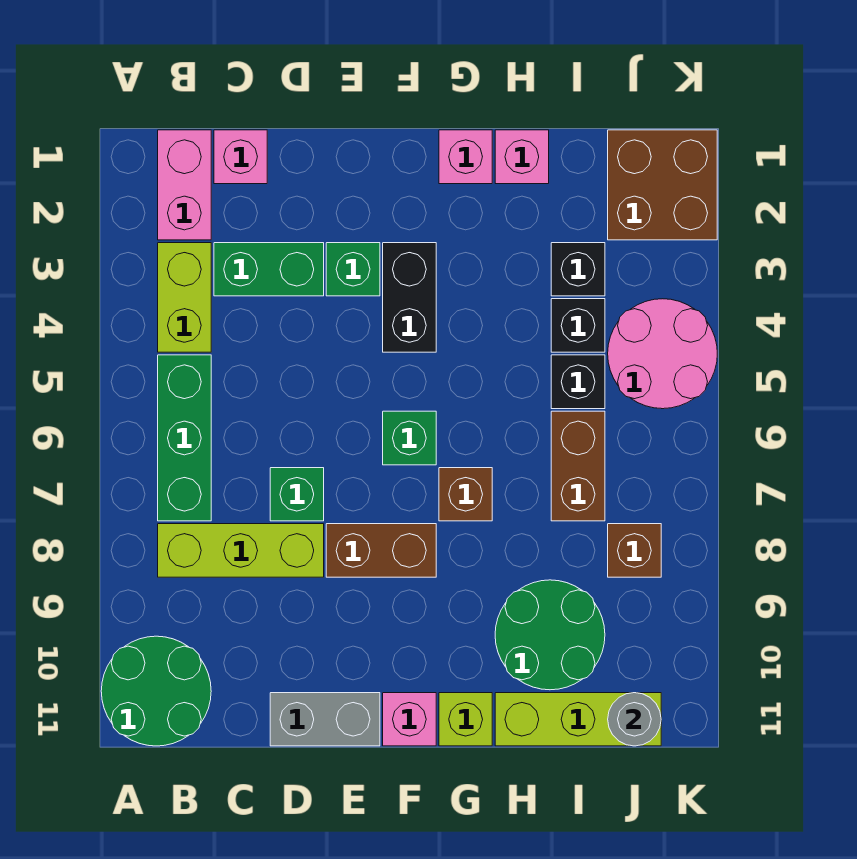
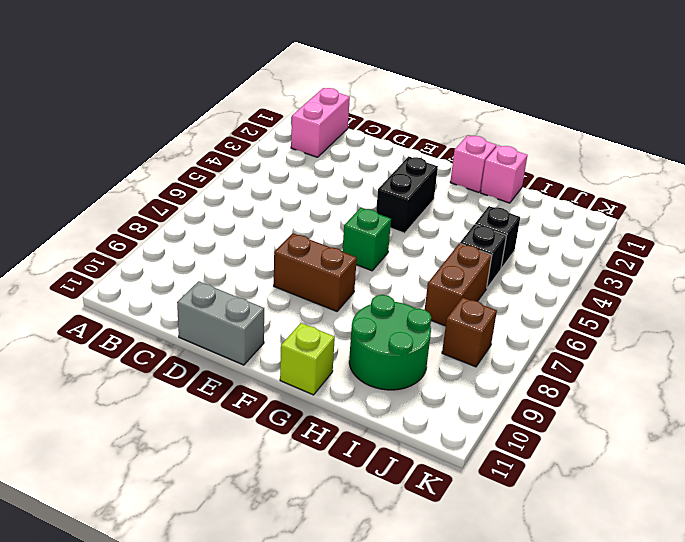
none -> green round brick A10:B11 level 1
none -> lime brick B3:B4 level 1
none -> green brick B5:B7 level 1

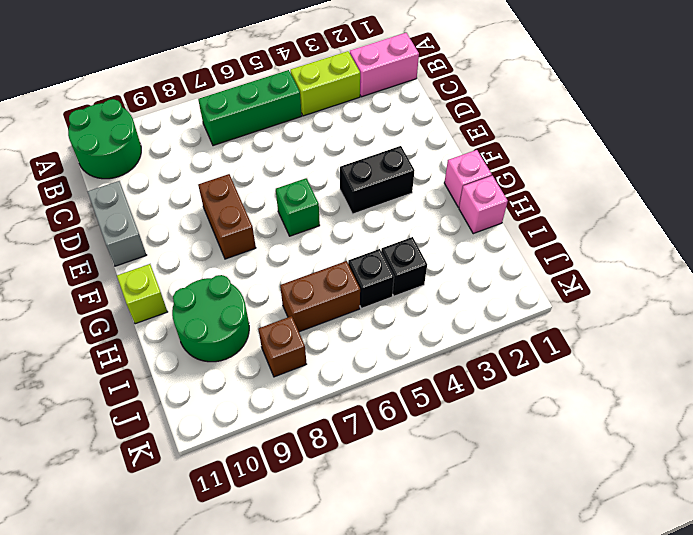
none -> lime brick B8:D8 level 1
none -> pink brick C1 level 1
none -> green brick C3:D3 level 1

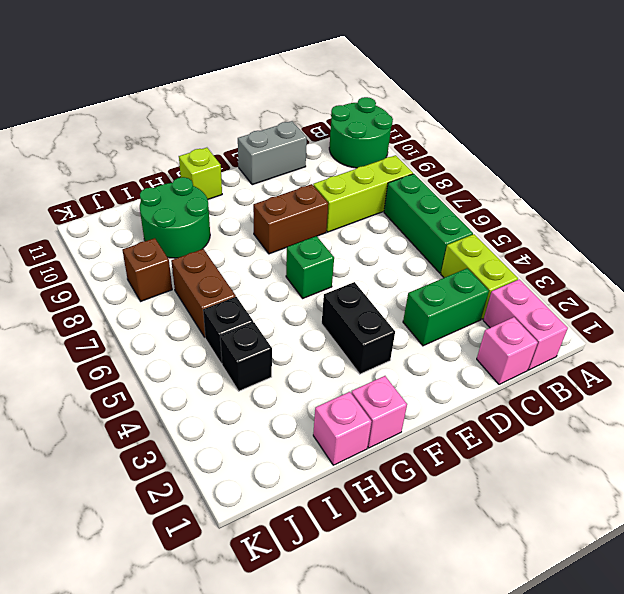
none -> green brick D7 level 1
none -> green brick E3 level 1
none -> pink brick F11 level 1

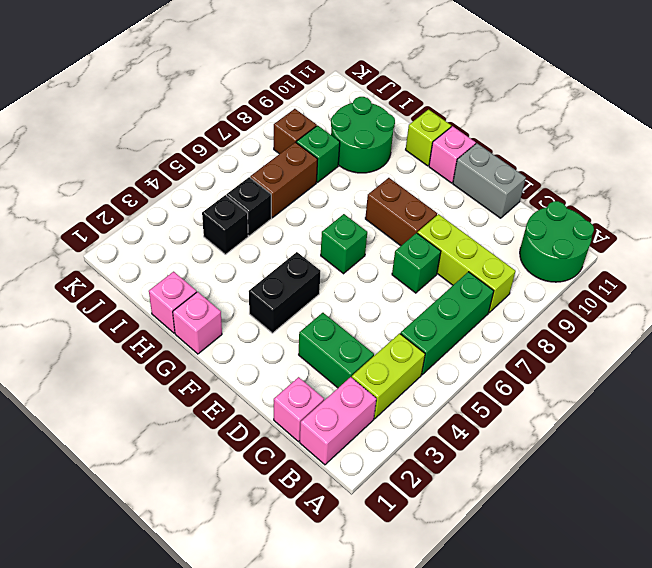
green brick I8 level 1 -> green brick E3 level 1
none -> brown brick G7 level 1
none -> lime brick H11:J11 level 1
none -> black brick I3 level 1

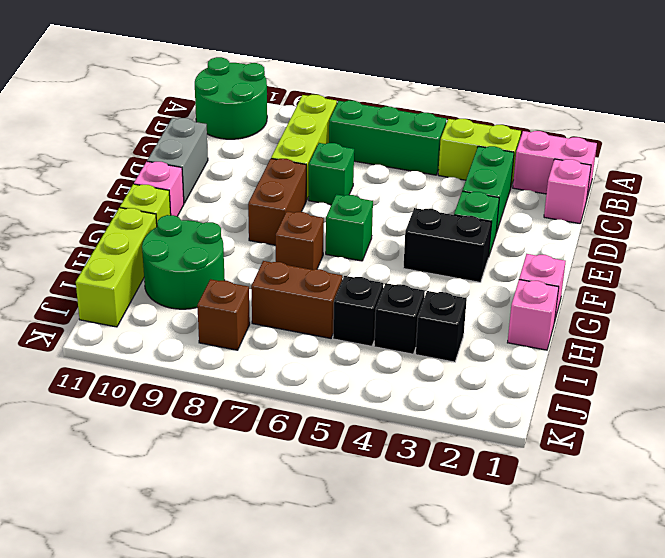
none -> brown brick J1:K2 level 1
none -> pink round brick J4:K5 level 1
none -> grey round brick J11 level 2

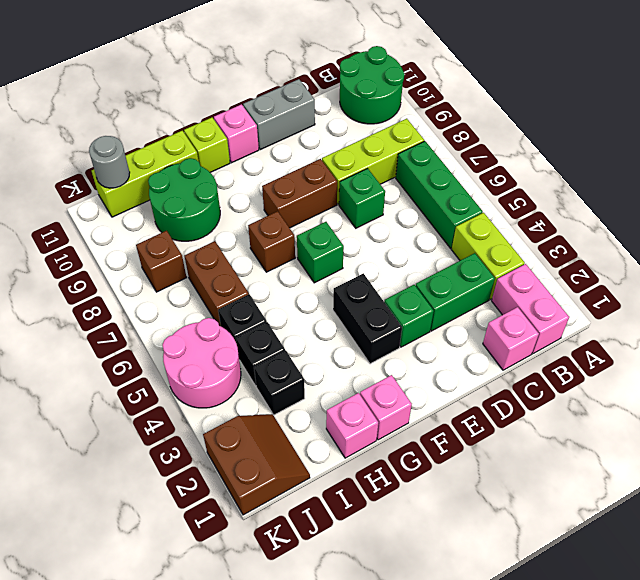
brown slope J1:K2 level 1 top K -> brown brick J1:K2 level 1

